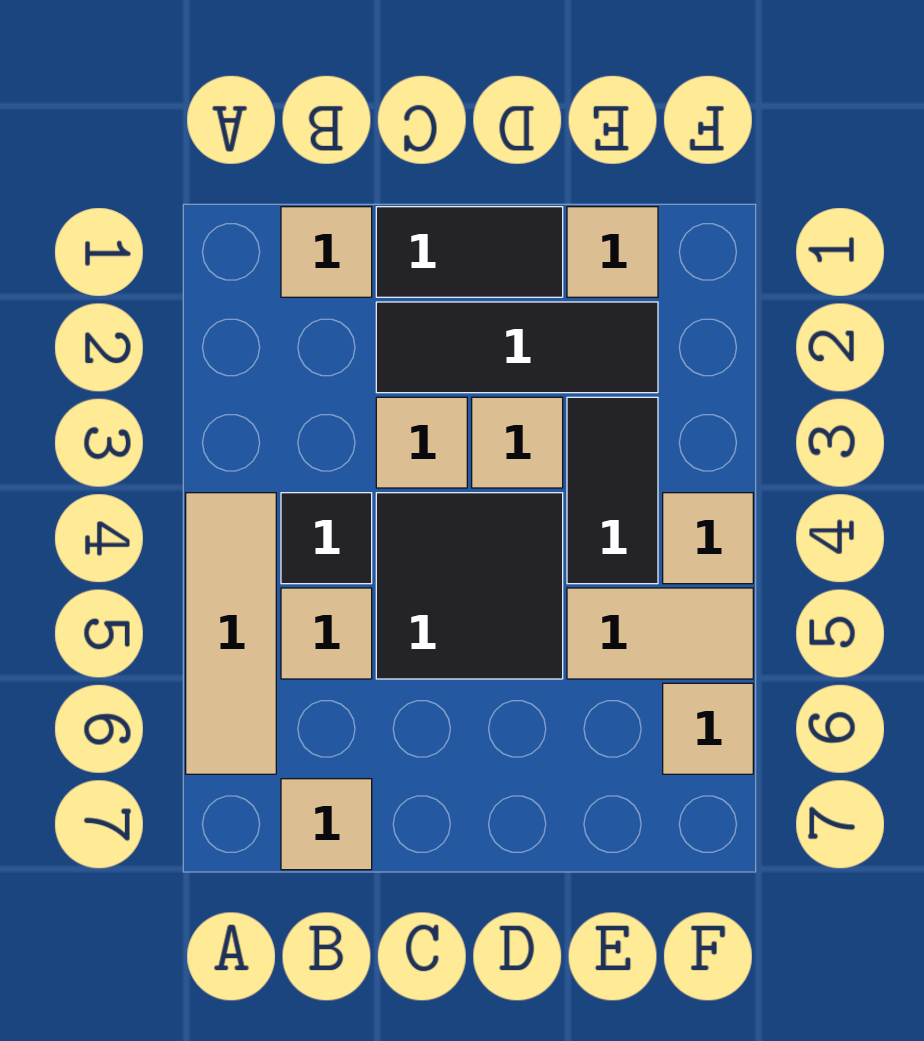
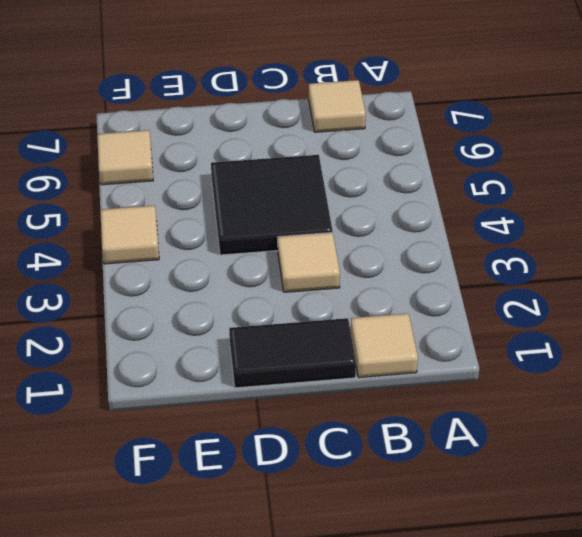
none -> tan tile A4:A6 level 1
none -> black tile B4 level 1
none -> tan tile B5 level 1

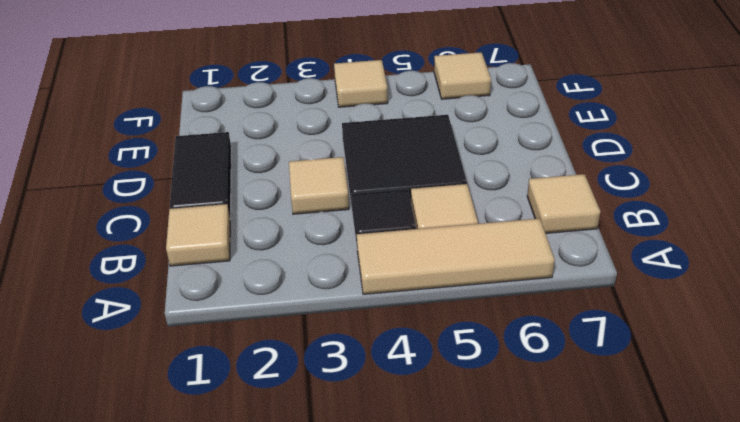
none -> black tile C2:E2 level 1
none -> tan tile D3 level 1
none -> tan tile E1 level 1

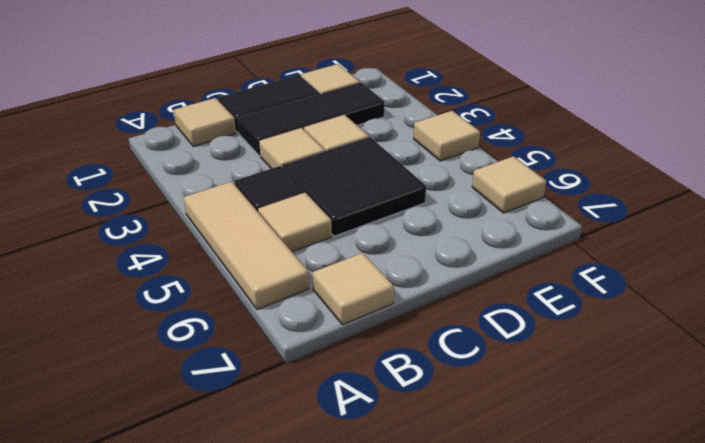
none -> black tile E3:E4 level 1
none -> tan tile E5:F5 level 1

